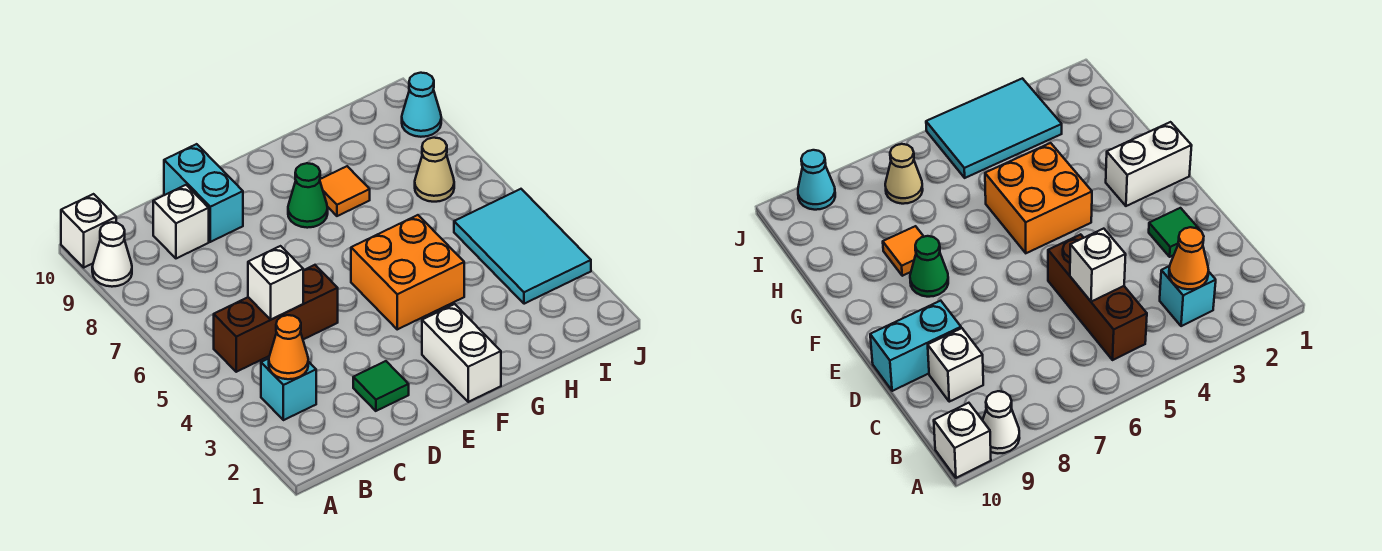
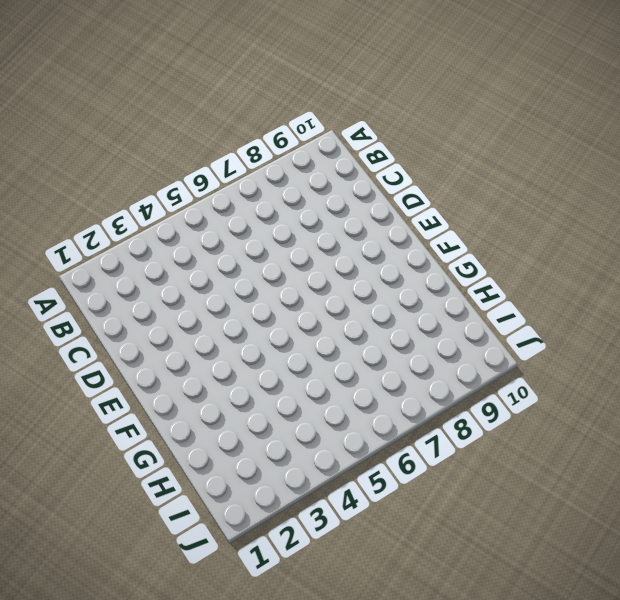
none -> white cone A9 level 1
none -> white brick A10 level 1
none -> cyan brick B3 level 1

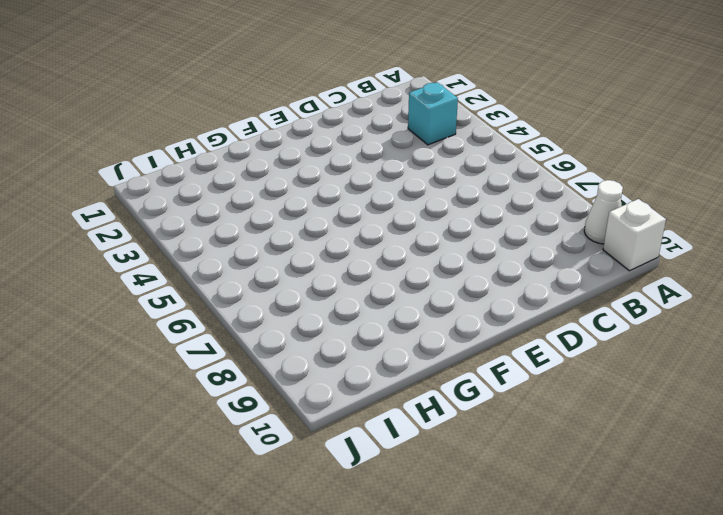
none -> brown brick B5:D5 level 1
none -> white brick C9 level 1
none -> green tile D2 level 1

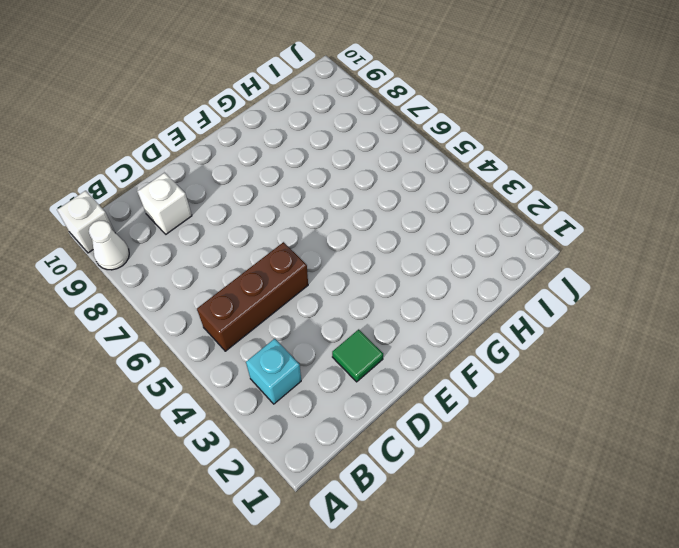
none -> cyan brick D9:D10 level 1
none -> white brick F1:F2 level 1
none -> orange brick F4:G5 level 1

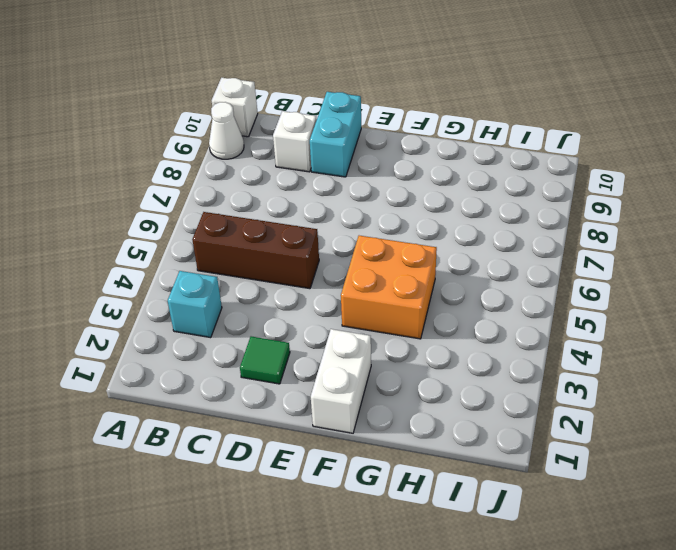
none -> green cone F8 level 1
none -> orange tile G8 level 1
none -> cyan tile I3:J5 level 1

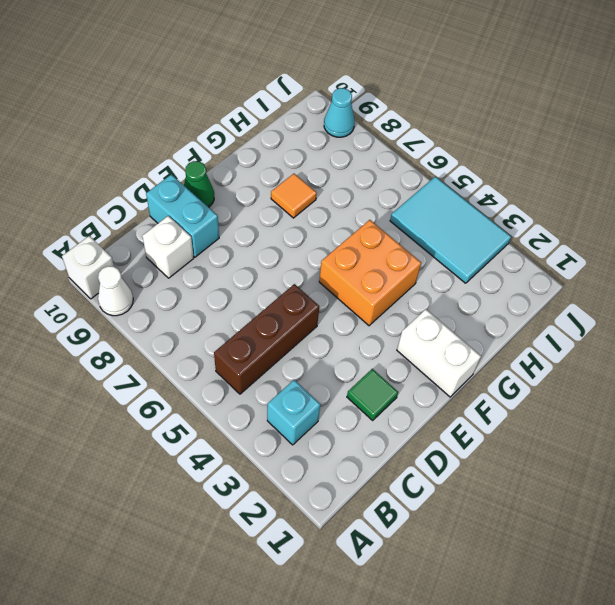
green cone E10 level 1 -> green cone F8 level 1
none -> tan cone I7 level 1
none -> orange cone B3 level 2
none -> white brick C5 level 2

